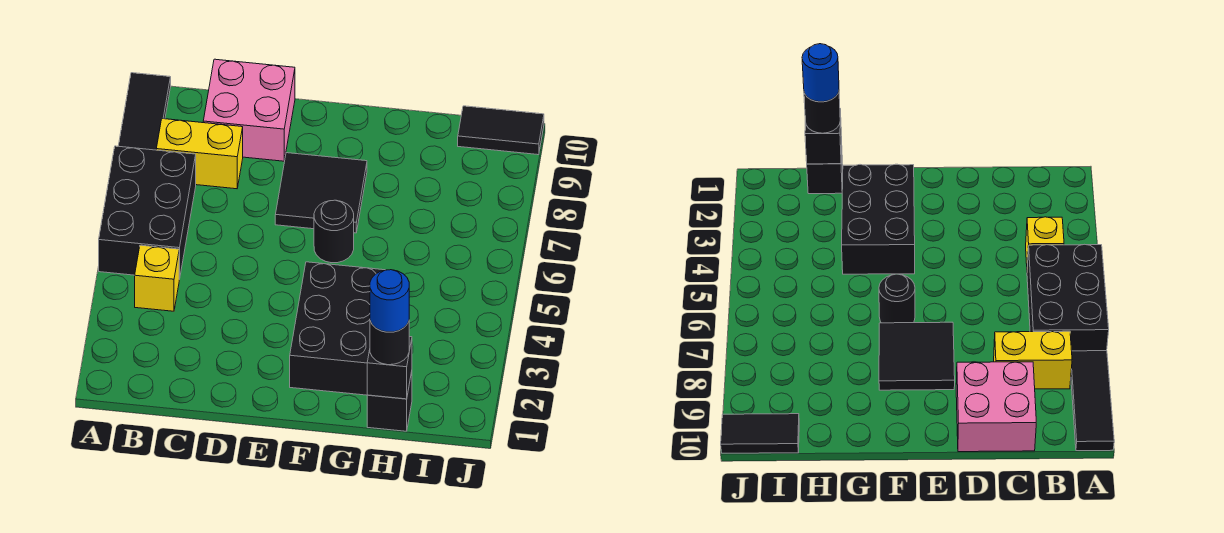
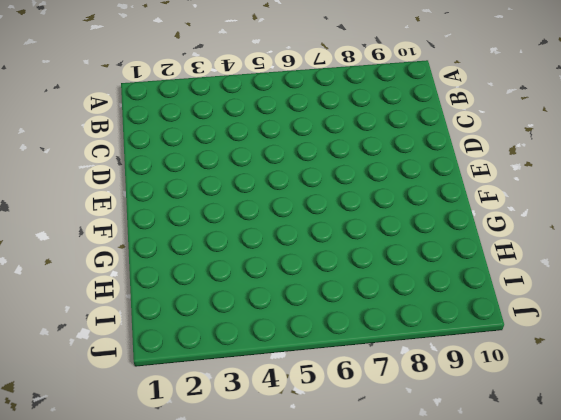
none -> black brick A5:B7 level 1
none -> black tile A8:A10 level 1
none -> yellow brick B4 level 1

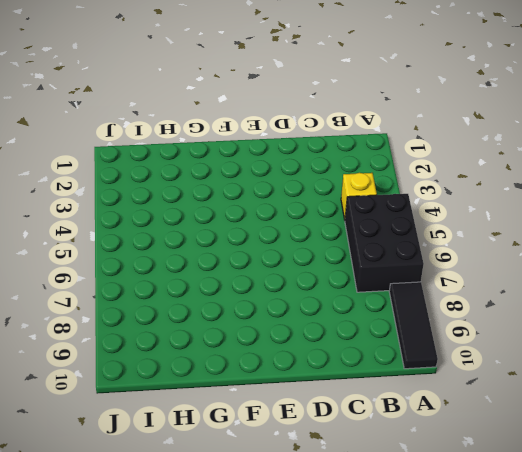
none -> yellow brick B8:C8 level 1
none -> pink brick C9:D10 level 1
none -> black tile E7:F8 level 1

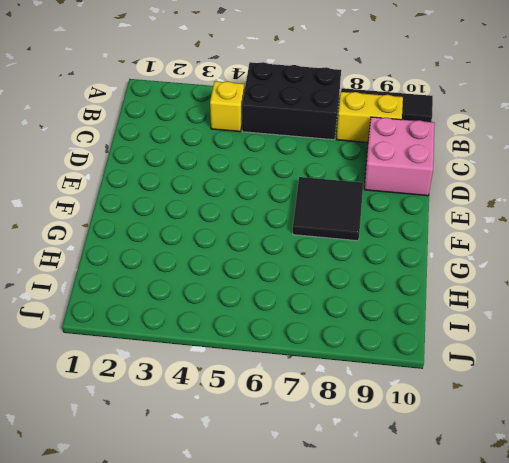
yellow brick B8:B9 level 1 -> yellow brick B8:C8 level 1
none -> black brick F2:G4 level 1
none -> black round brick F6 level 1
none -> black brick H1 level 1

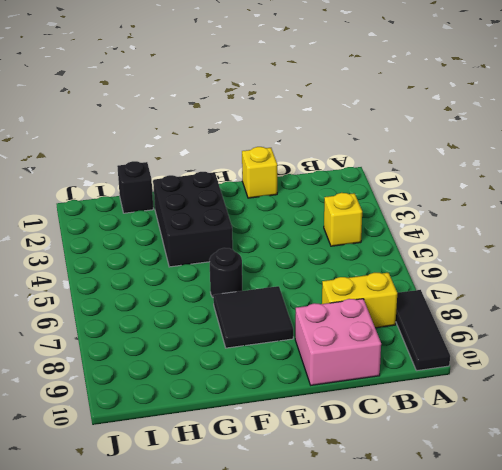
yellow brick D1 level 1 -> none
none -> black brick A5:B7 level 1
none -> black tile I10:J10 level 1
none -> black brick H1 level 2

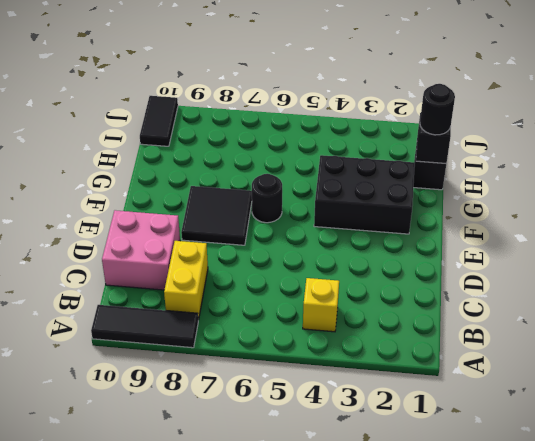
none -> black brick A5:B7 level 1
none -> blue round brick H1 level 4

